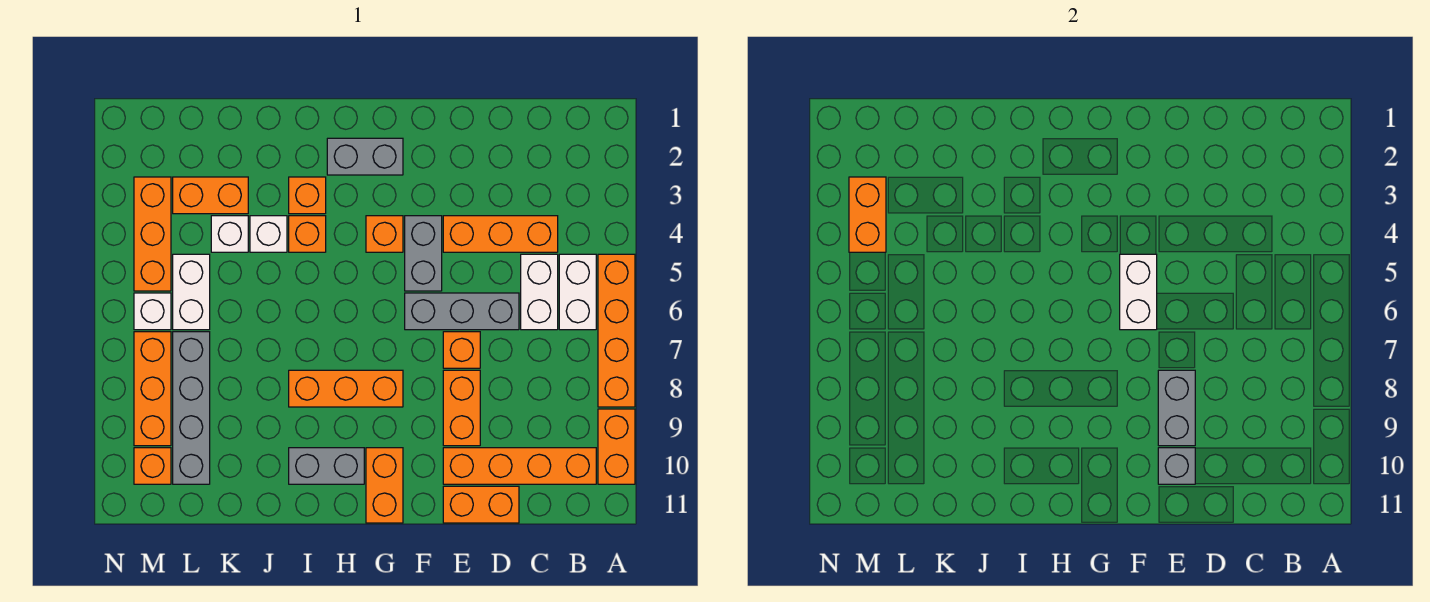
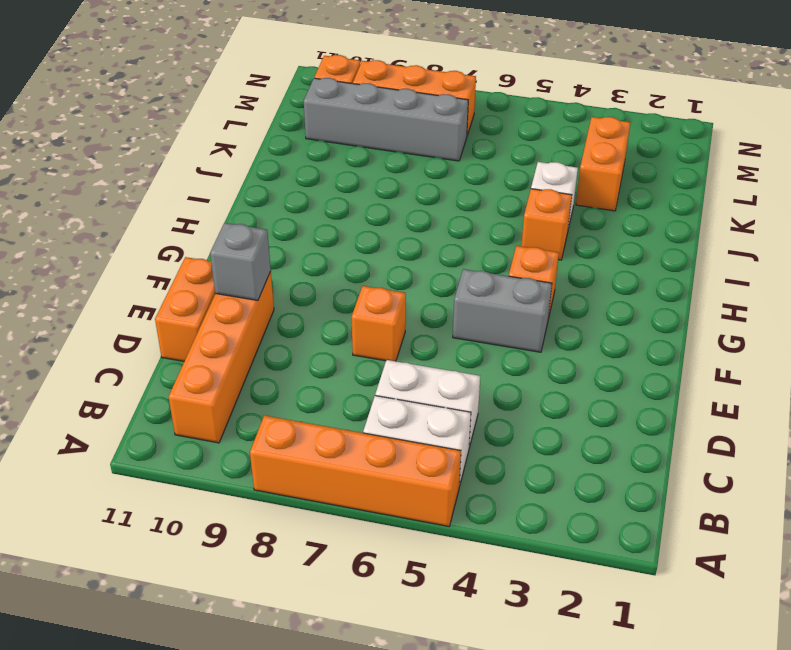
none -> orange brick A9:A10 level 1
none -> orange brick C4:E4 level 1
none -> grey brick D6:F6 level 1
none -> orange brick E8:E9 level 1

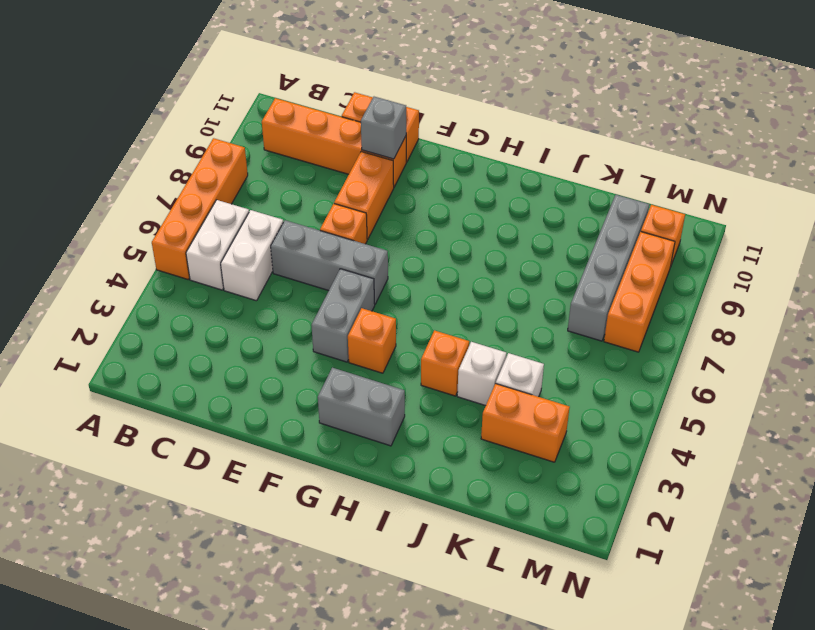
none -> orange brick A9:A10 level 1
none -> orange brick C4:E4 level 1
none -> orange brick G8:I8 level 1
none -> orange brick G10:G11 level 1

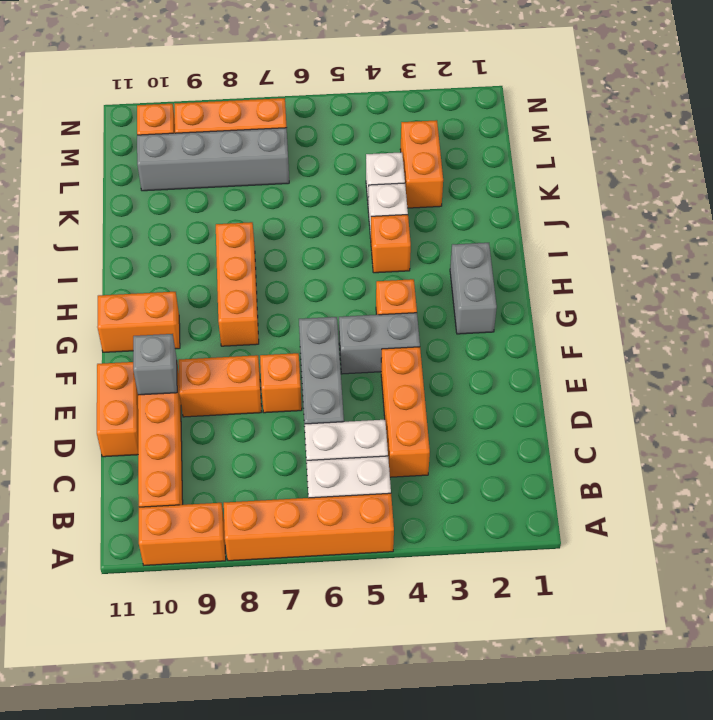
none -> grey brick H10:I10 level 1
none -> orange brick I3 level 1
none -> white brick L5:L6 level 1
none -> orange brick M3:M5 level 1

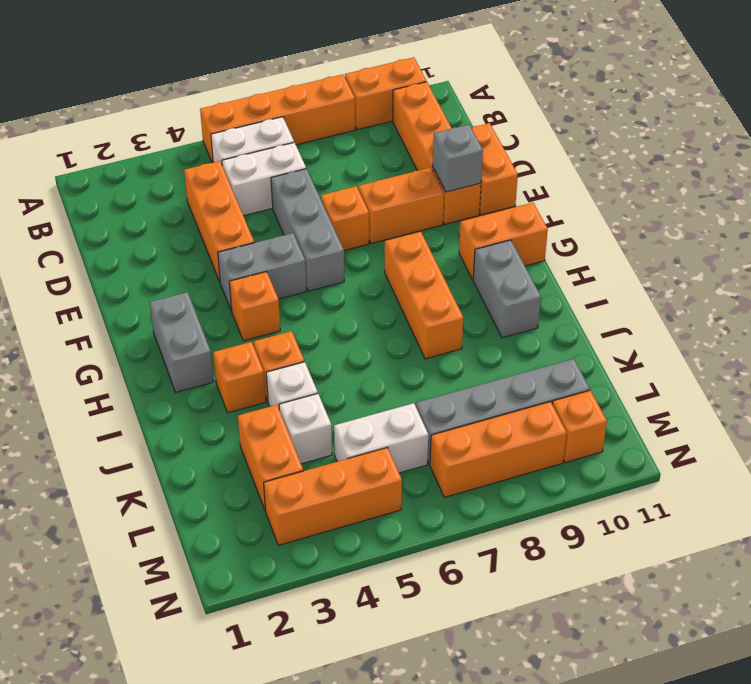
none -> white brick M6 level 1
none -> grey brick E8:E9 level 2
none -> white brick F5:F6 level 2
none -> orange brick M3:M4 level 2

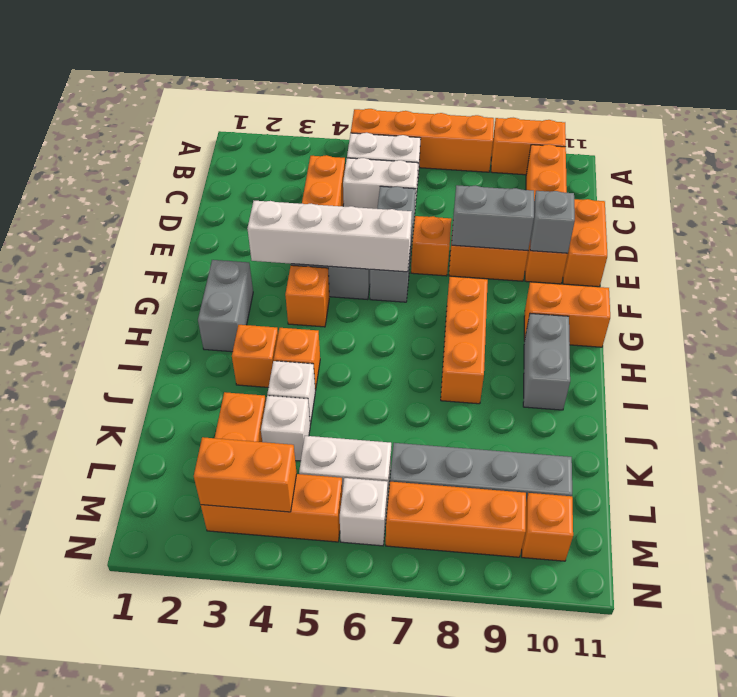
white brick F3:F6 level 2 -> white brick F5:F6 level 2

